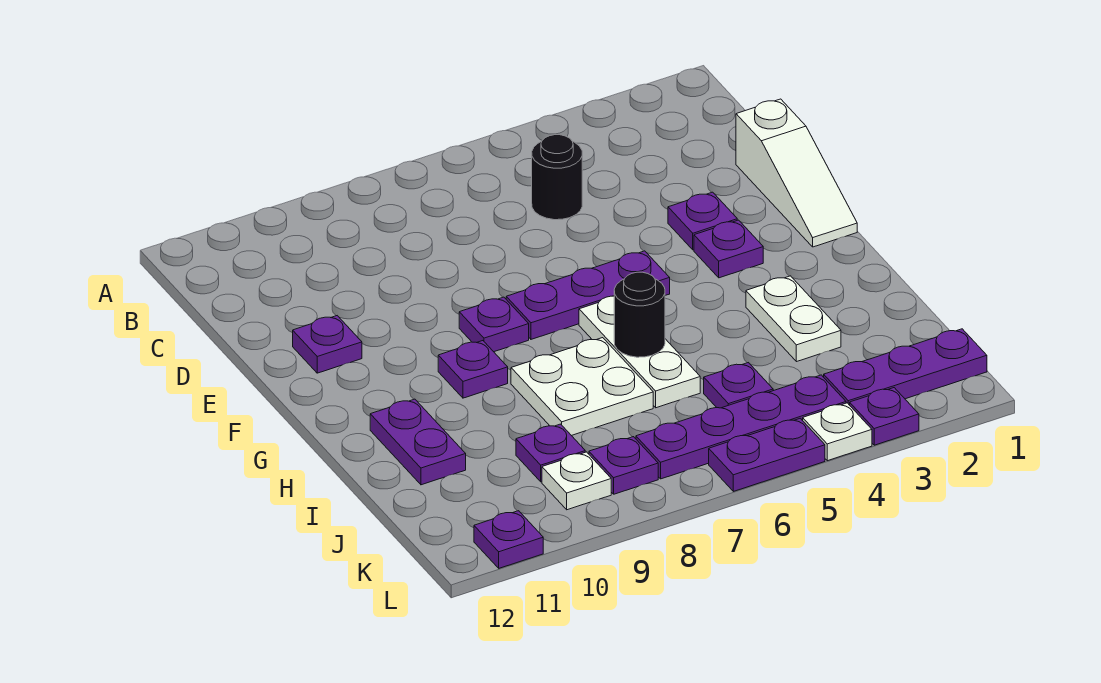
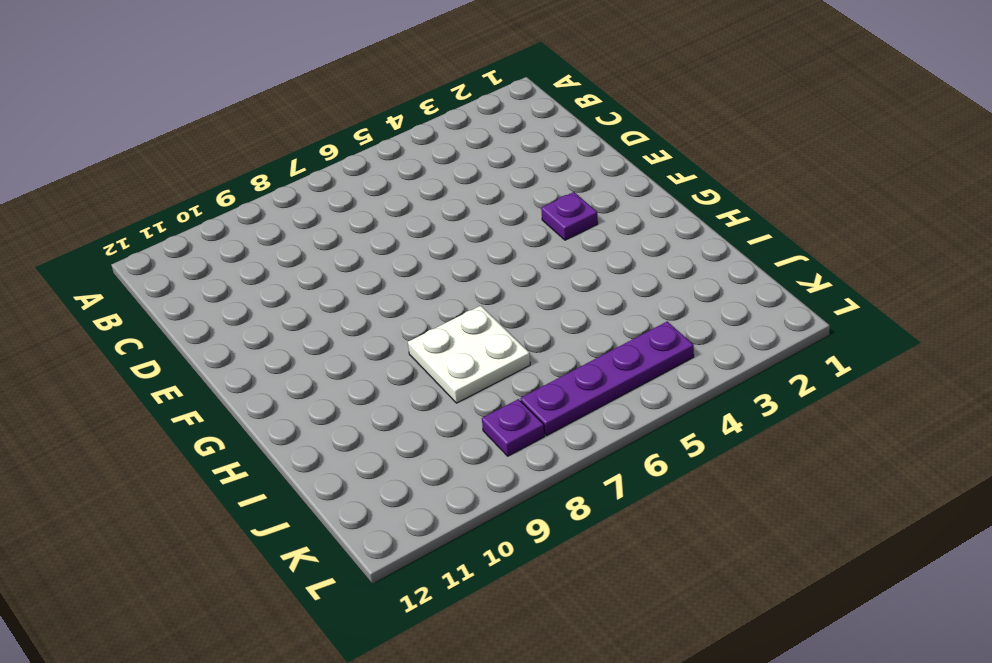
none -> black round brick C5 level 1
none -> white slope D1:F1 level 1 top D
none -> purple plate E3 level 1

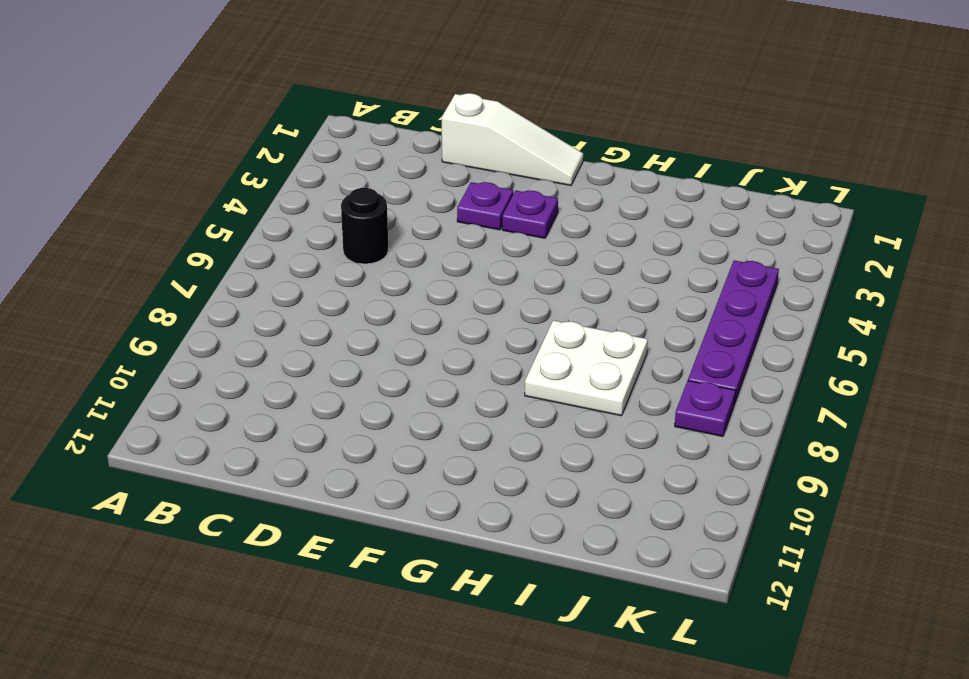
none -> purple plate E11 level 1
none -> purple plate F5:F7 level 1
none -> purple plate F8 level 1

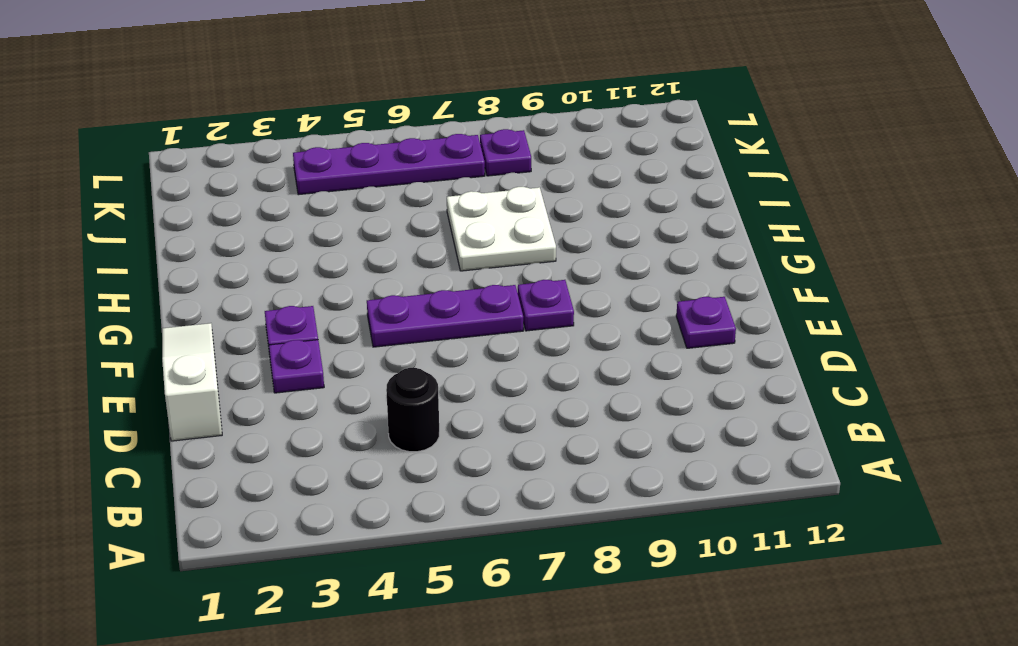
none -> white plate G6:I6 level 1
none -> purple plate G9 level 1
none -> white plate H3:I3 level 1

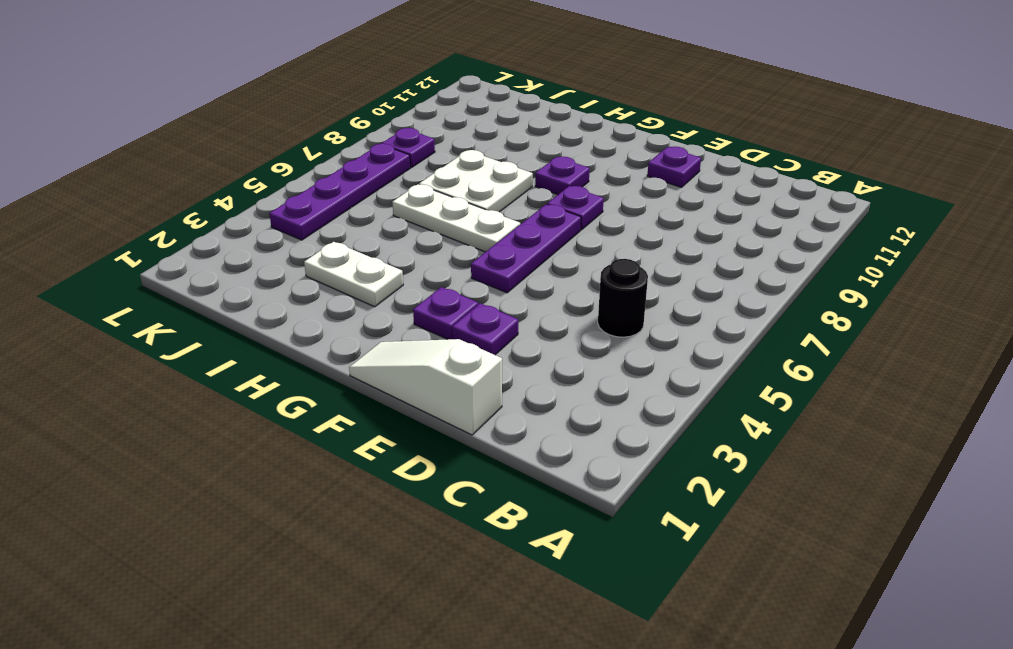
none -> purple plate H11:I11 level 1
none -> purple plate J5 level 1
none -> purple plate J9 level 1

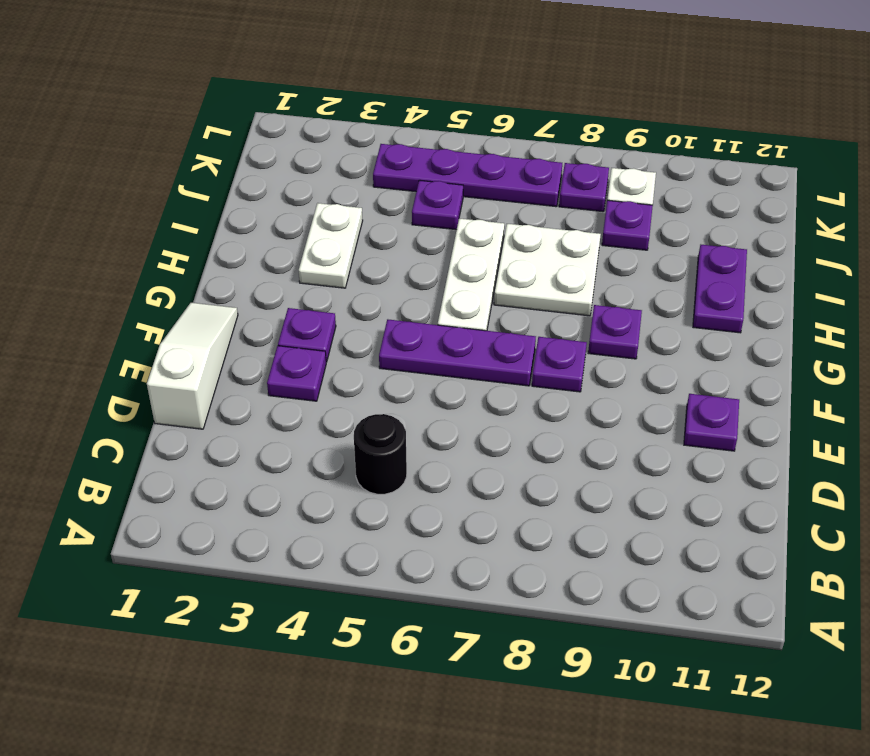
none -> purple plate K1:K3 level 1
none -> purple plate L3 level 1
none -> white plate L4 level 1

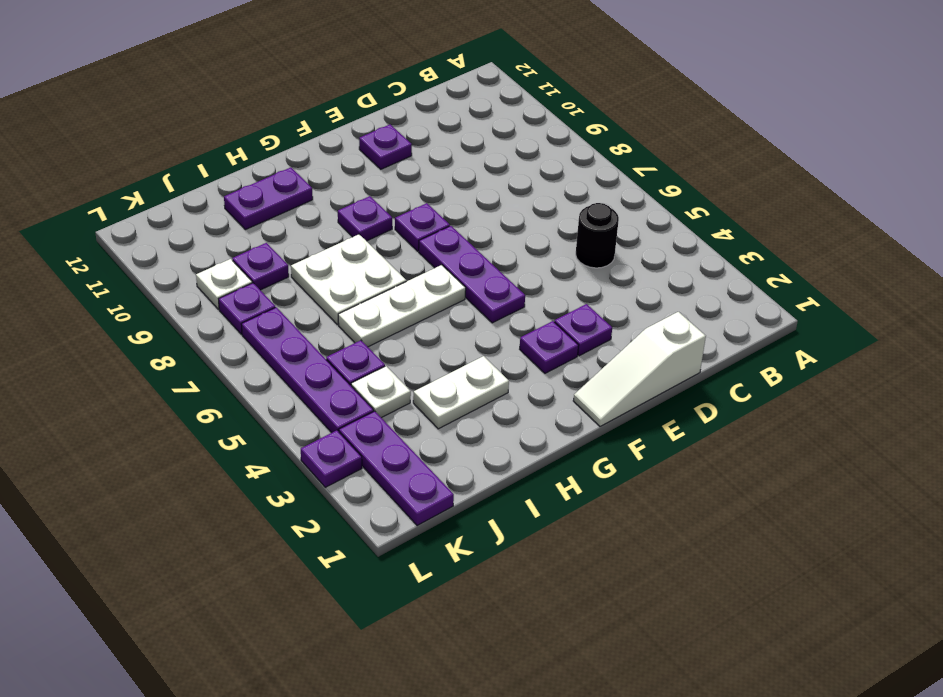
white plate J4 level 1 -> white plate L4 level 1
none -> purple plate L5:L6 level 1
none -> purple plate L11 level 1
none -> black round brick H6 level 2

